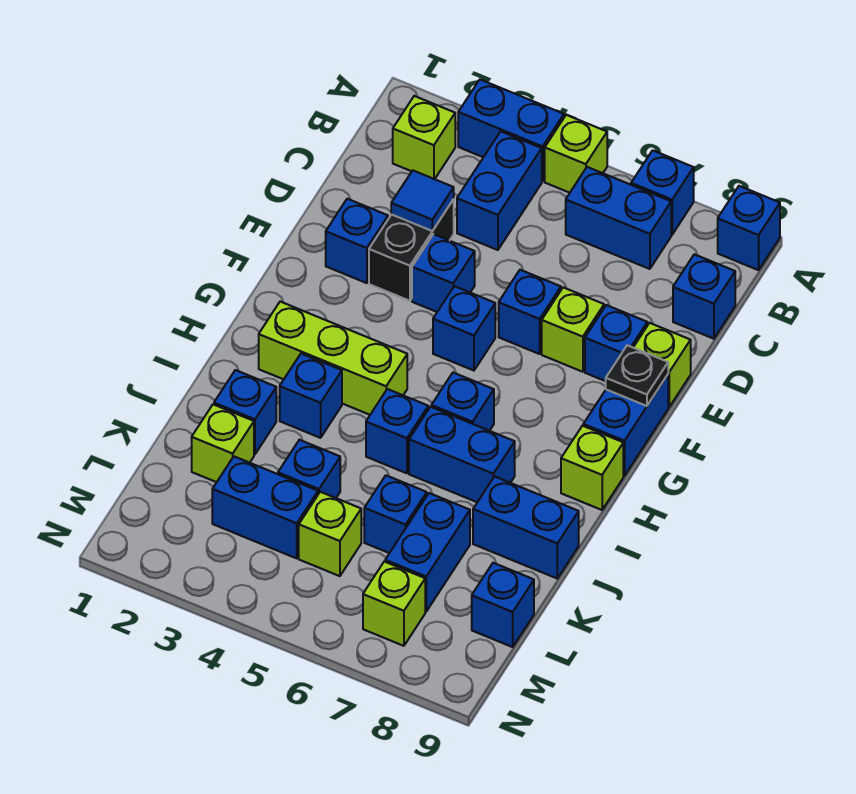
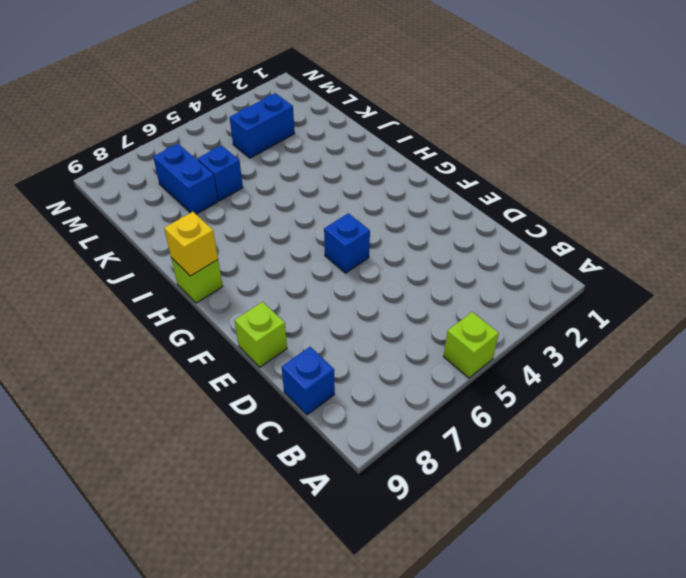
yellow brick H9 level 2 -> none
none -> blue brick A3:A4 level 1
none -> blue brick A7 level 1
none -> blue brick A9 level 1
none -> lime brick B2 level 1

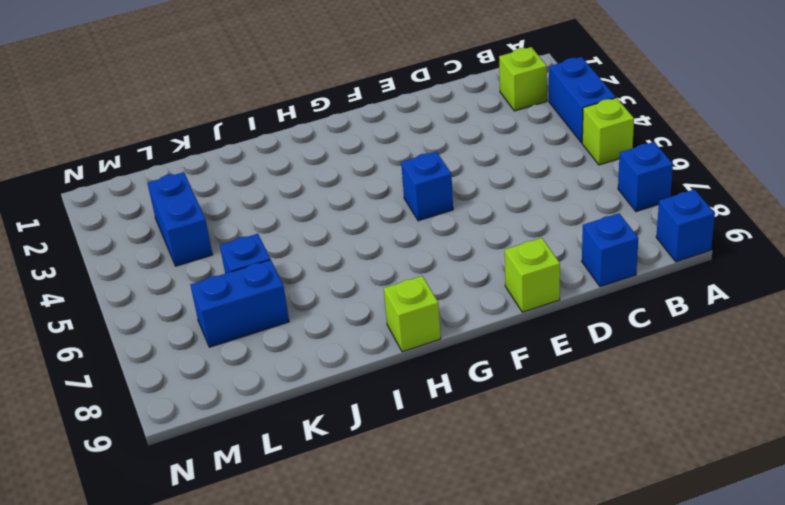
none -> blue brick B4:C4 level 1
none -> blue brick B6:B7 level 1
none -> black brick D3:E3 level 1
none -> blue brick E2 level 1

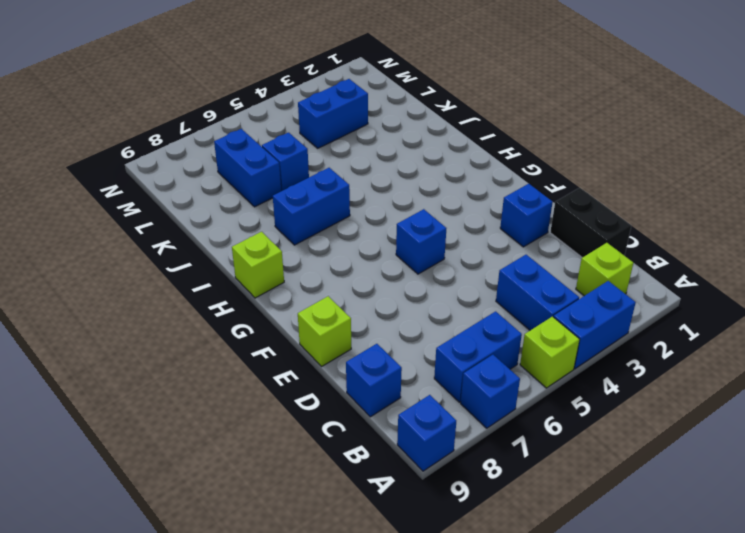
black brick C1:D1 level 1 -> black brick D3:E3 level 1
none -> blue brick E4 level 1
none -> blue brick E6 level 1
none -> lime brick E7 level 1
none -> blue brick E8 level 1

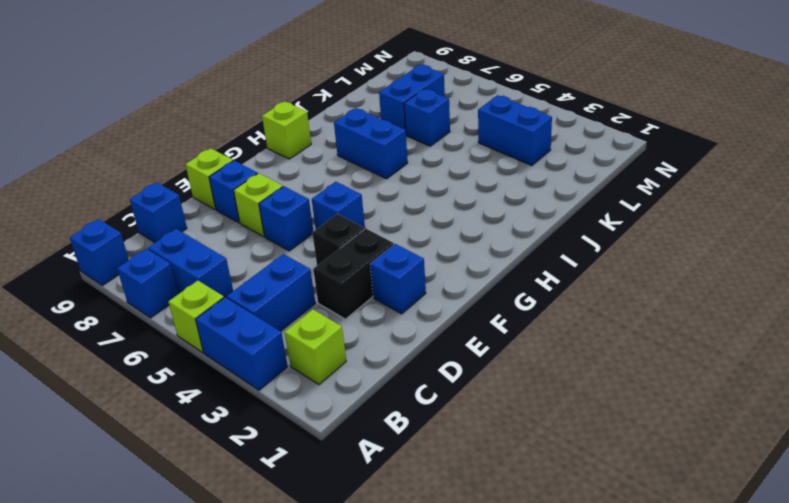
black brick E4 level 1 -> blue brick E4 level 1
none -> blue brick F9:G9 level 1
none -> lime brick H2:H4 level 1
none -> blue brick H6 level 1
none -> blue brick I3 level 1

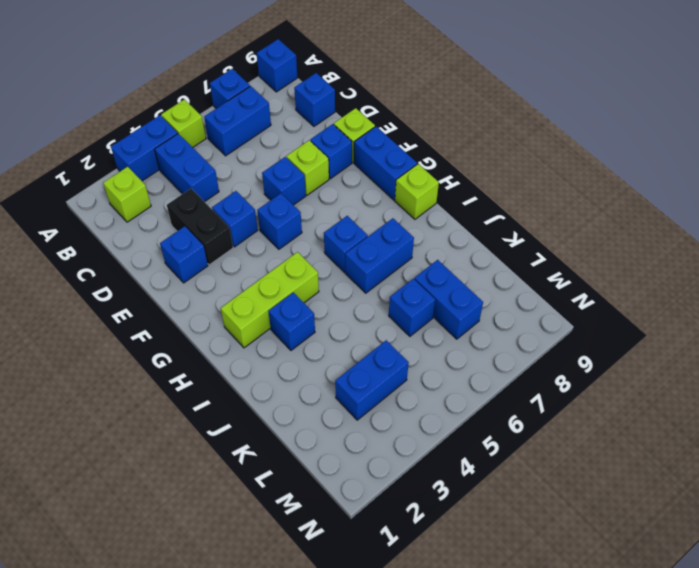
none -> blue brick I5 level 1
none -> blue brick J2 level 1
none -> blue brick J8:J9 level 1
none -> lime brick K2 level 1

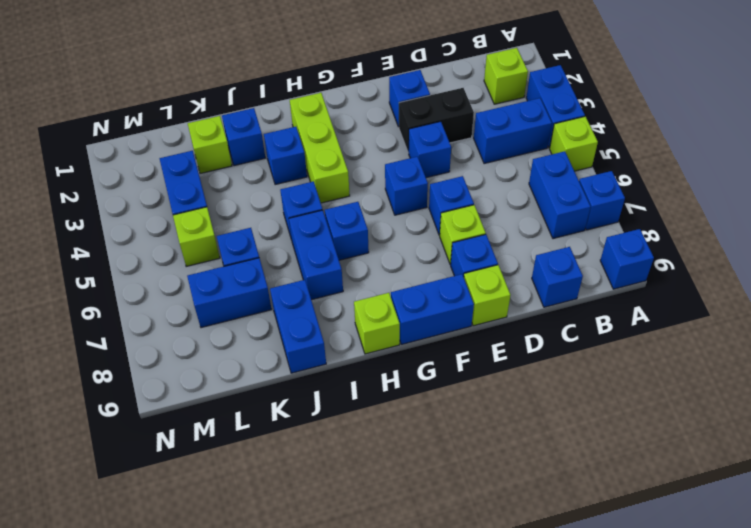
none -> blue brick K4 level 1
none -> blue brick L9 level 1
none -> lime brick M7 level 1
none -> blue tile D3 level 2

